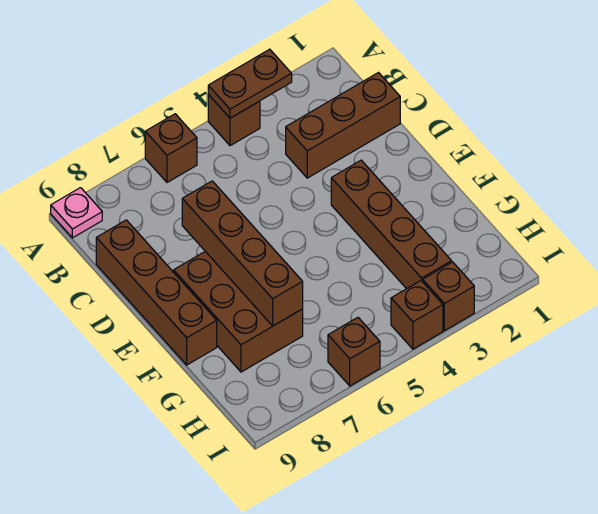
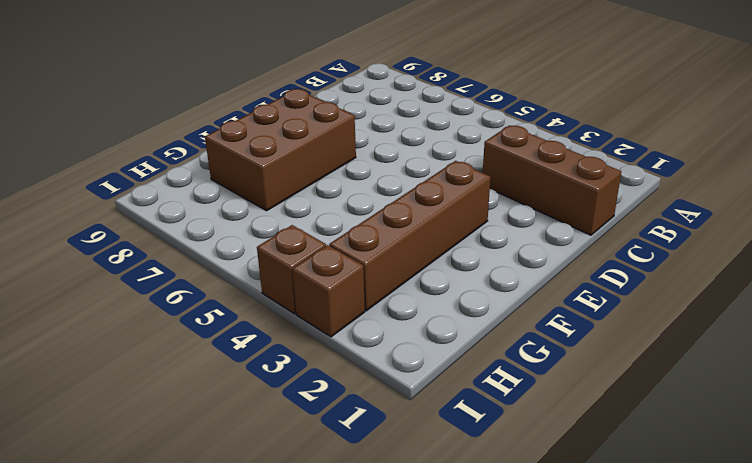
none -> brown brick A4 level 1
none -> brown brick A6 level 1
none -> pink plate A9 level 1

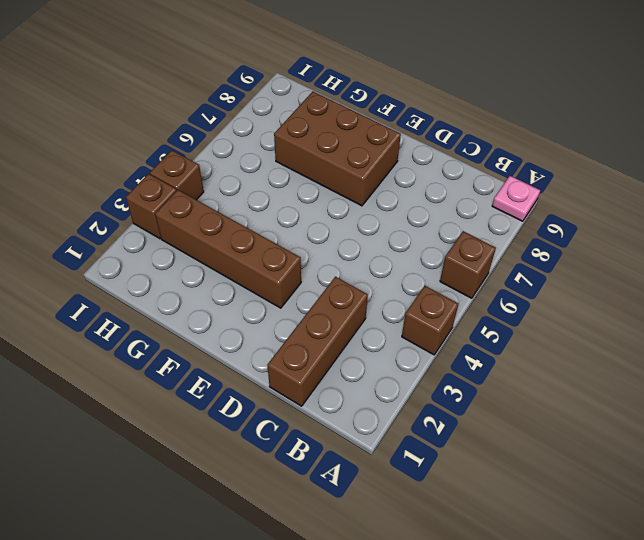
none -> brown brick C9:F9 level 1
none -> brown brick I6 level 1
none -> brown plate A3:A4 level 2

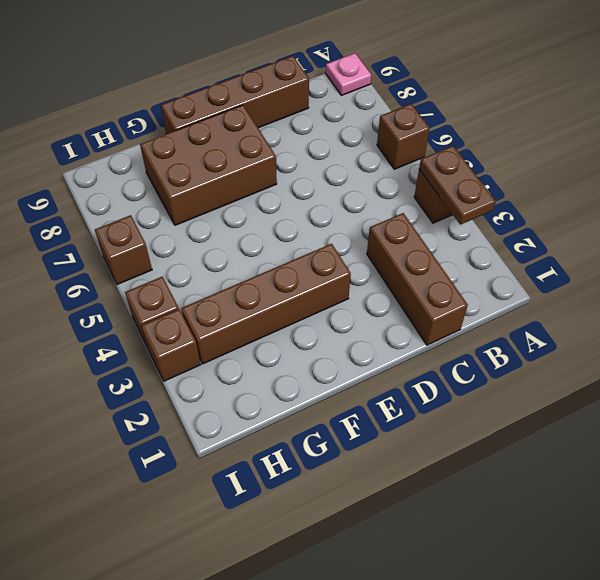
none -> brown brick D7:G7 level 2

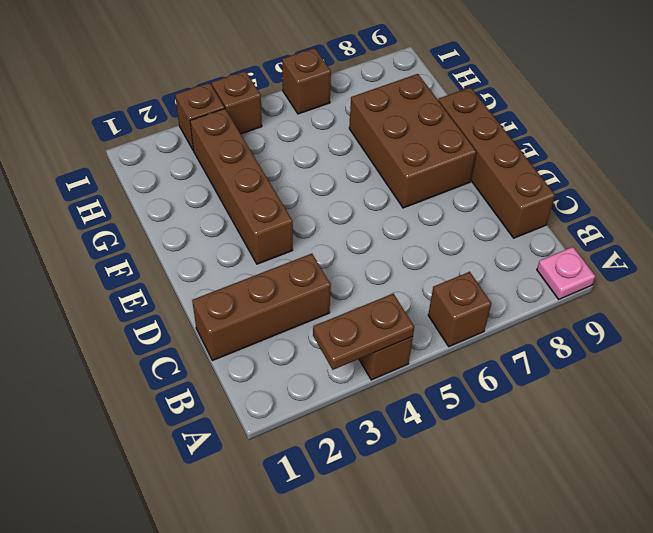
none -> brown brick D7:G7 level 2

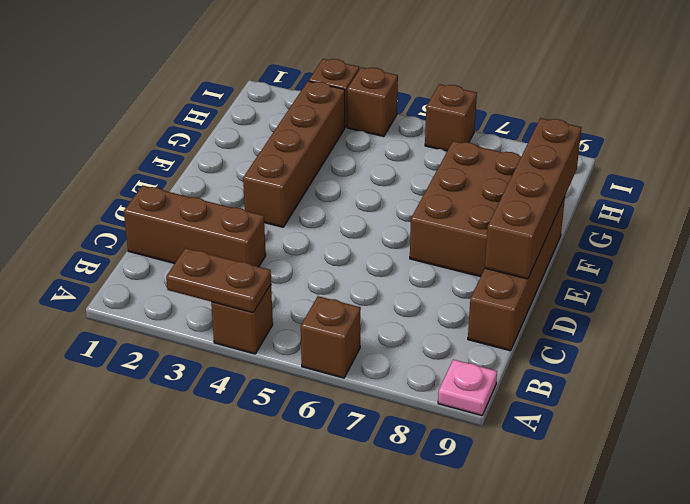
brown brick D9:G9 level 2 -> brown brick D7:G7 level 2

